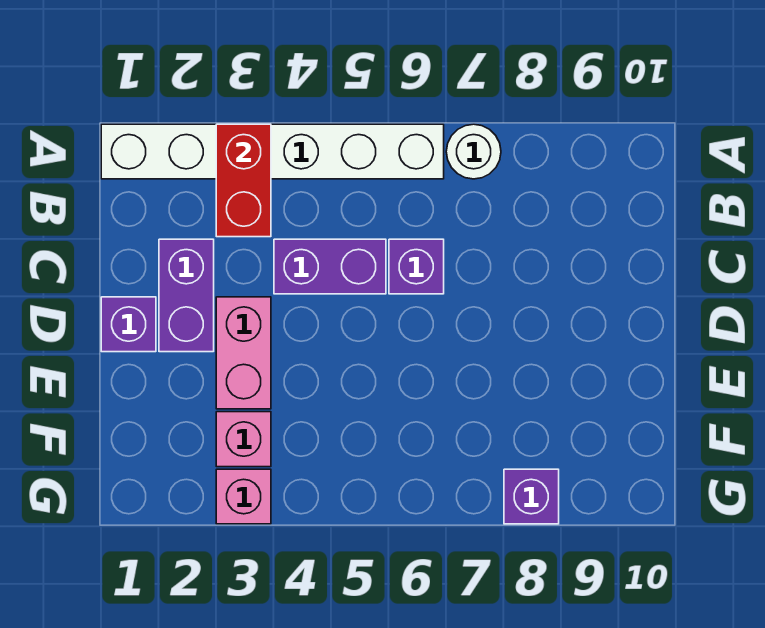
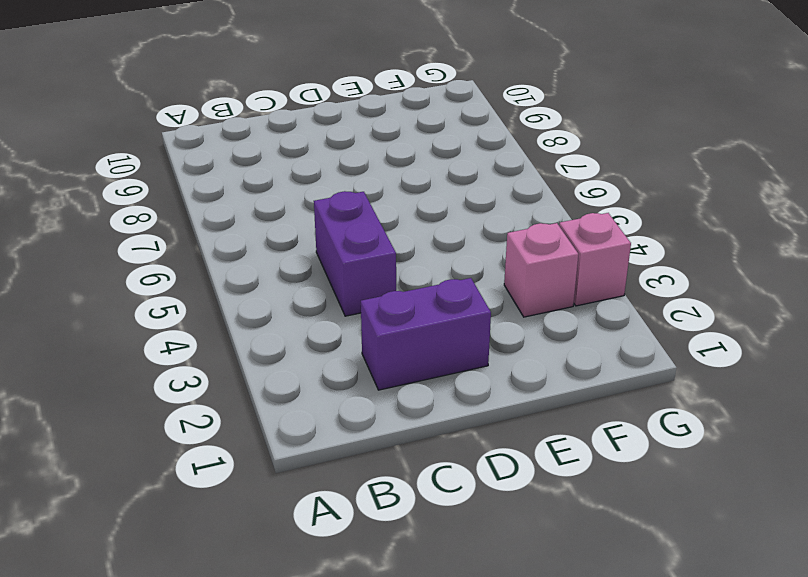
none -> white brick A1:A6 level 1
none -> white round brick A7 level 1

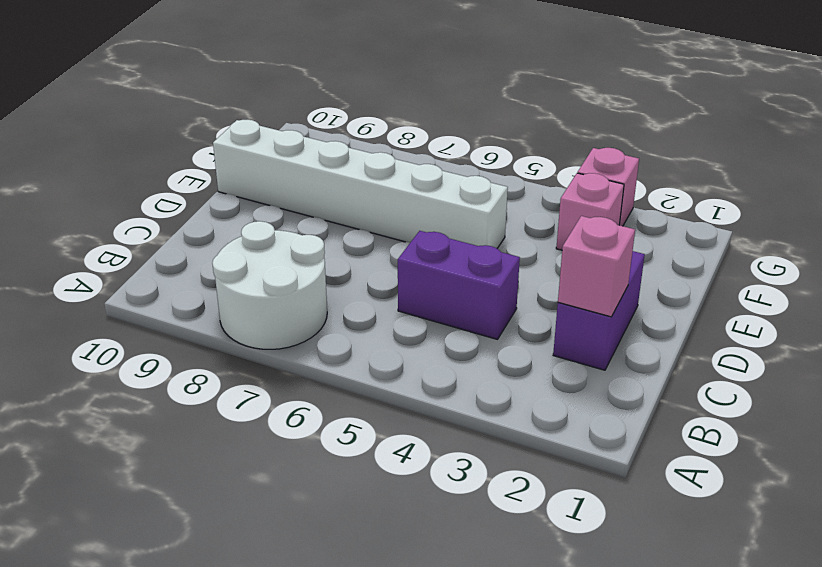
white round brick A7:B8 level 1 -> white round brick A7 level 1
pink brick C2 level 2 -> none
white brick E5:E10 level 1 -> white brick A1:A6 level 1
none -> purple brick C6 level 1
none -> purple brick D1 level 1

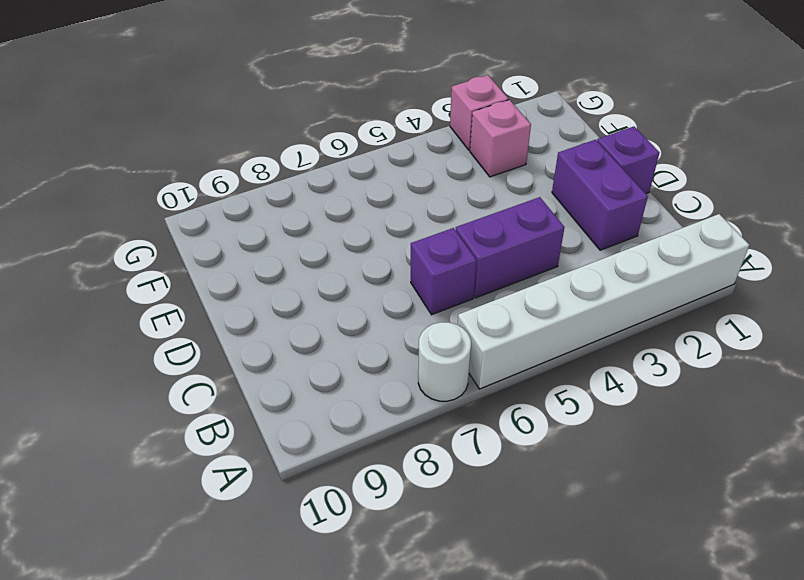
none -> pink brick D3:E3 level 1
none -> purple brick G8 level 1

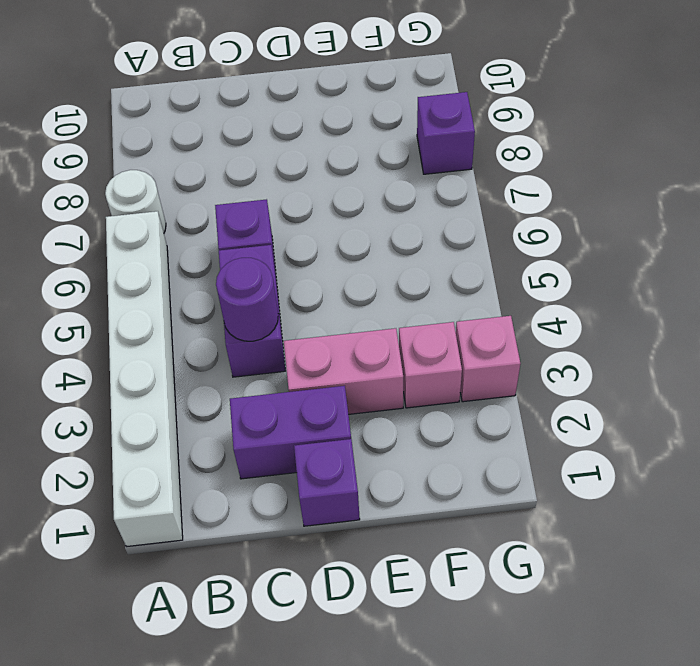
purple round brick C4 level 2 -> none
none -> red brick A3:B3 level 2

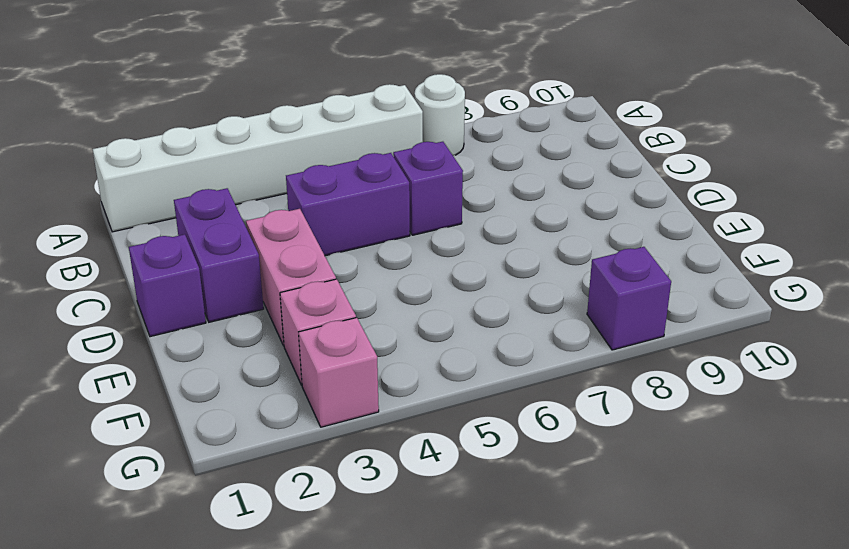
none -> red brick A3:B3 level 2

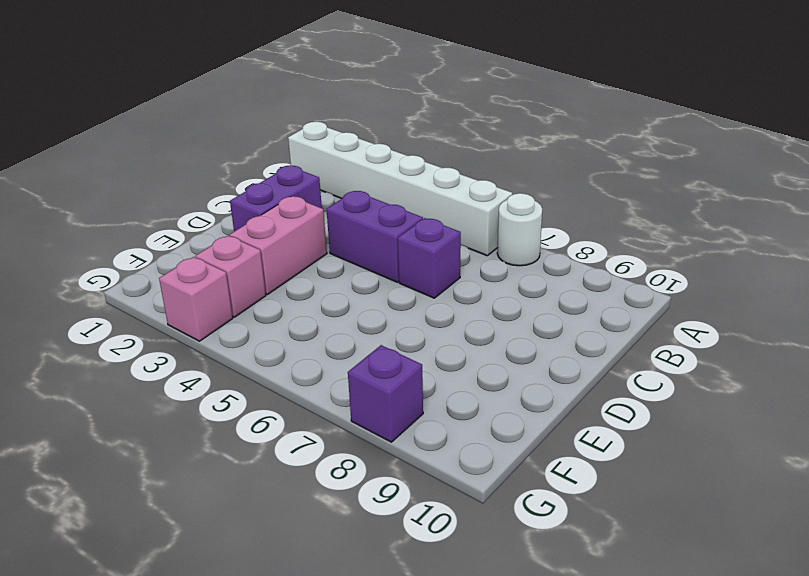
none -> purple brick D1 level 1
none -> red brick A3:B3 level 2

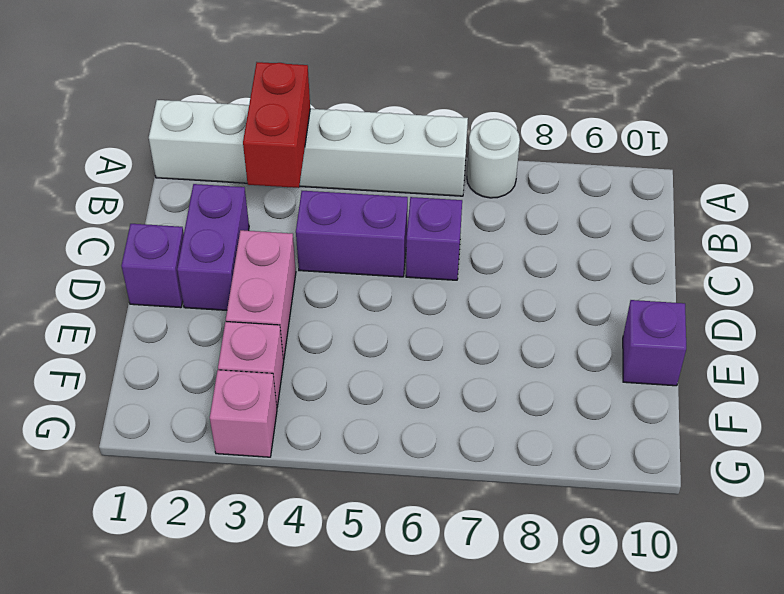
purple brick E10 level 1 -> purple brick G8 level 1

